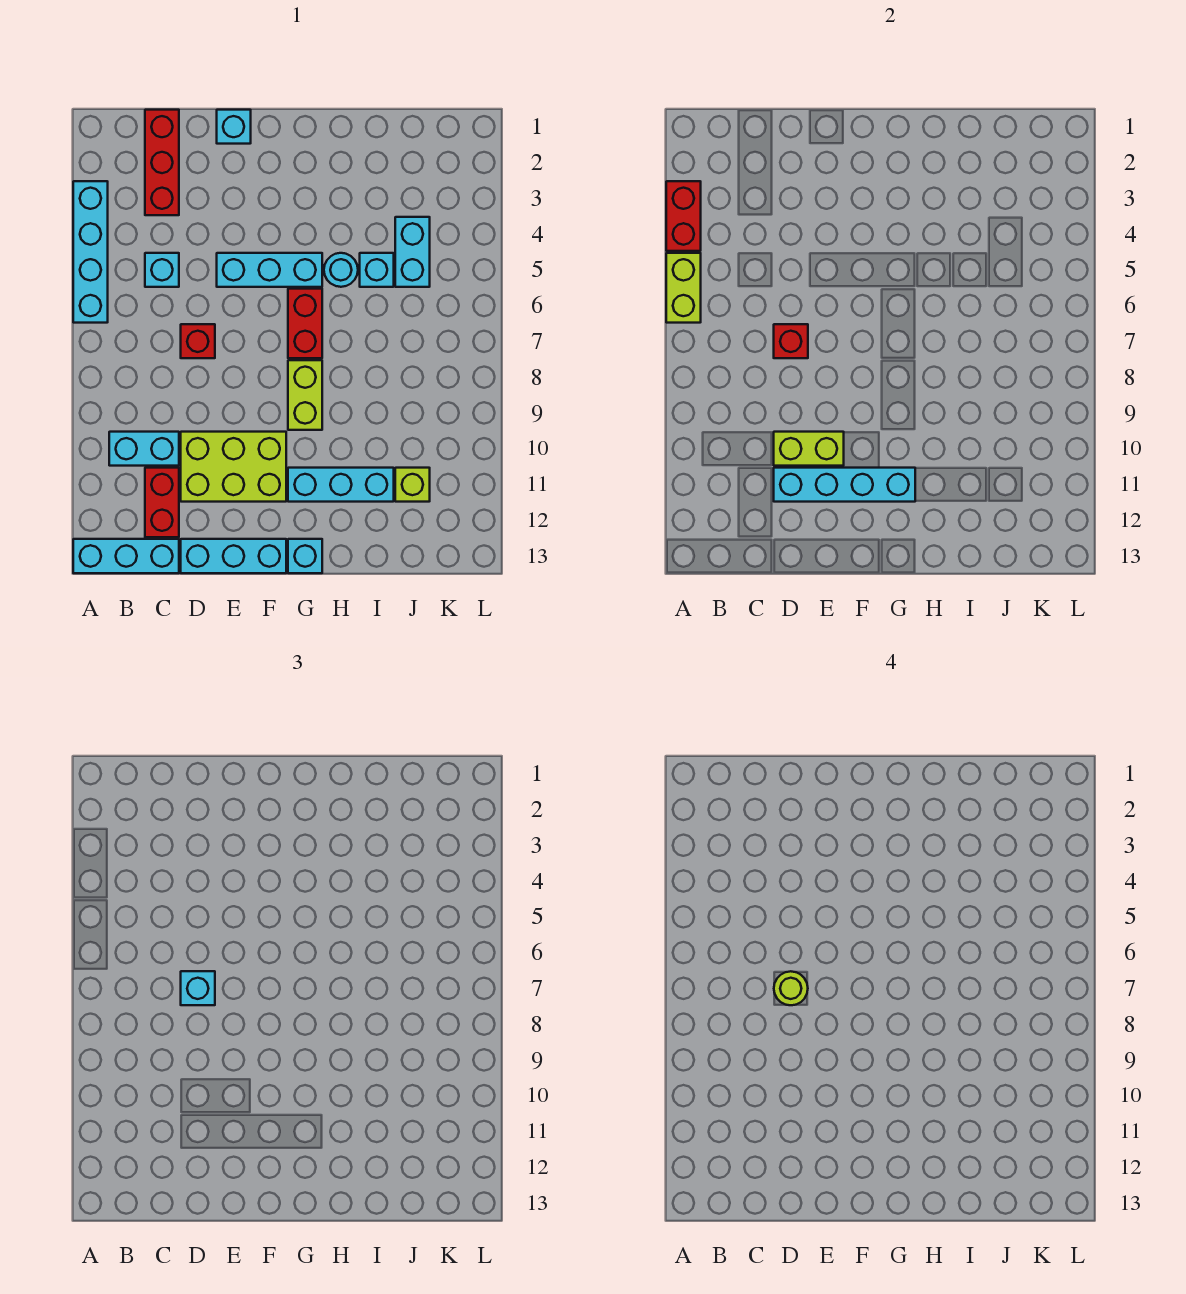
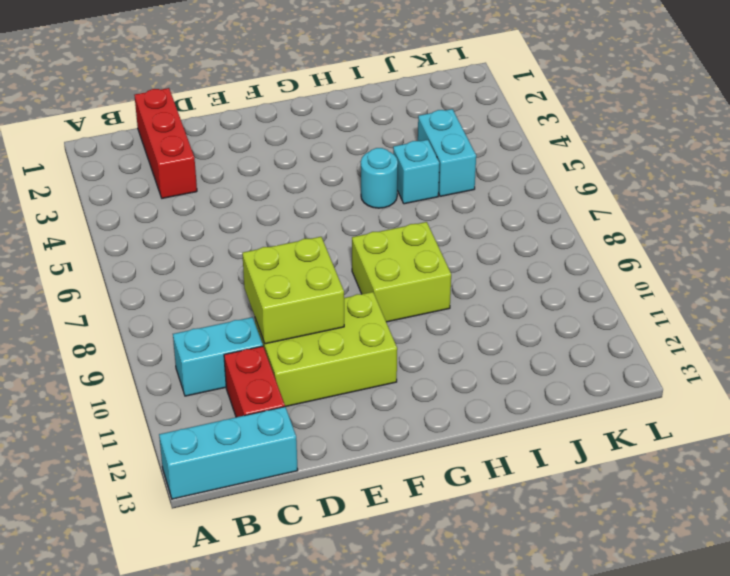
lime brick D9:E10 level 2 -> lime brick D10:E10 level 2
lime brick G8:H9 level 1 -> lime brick G8:G9 level 1
none -> cyan brick A3:A6 level 1
none -> cyan brick C5 level 1
none -> red brick D7 level 1

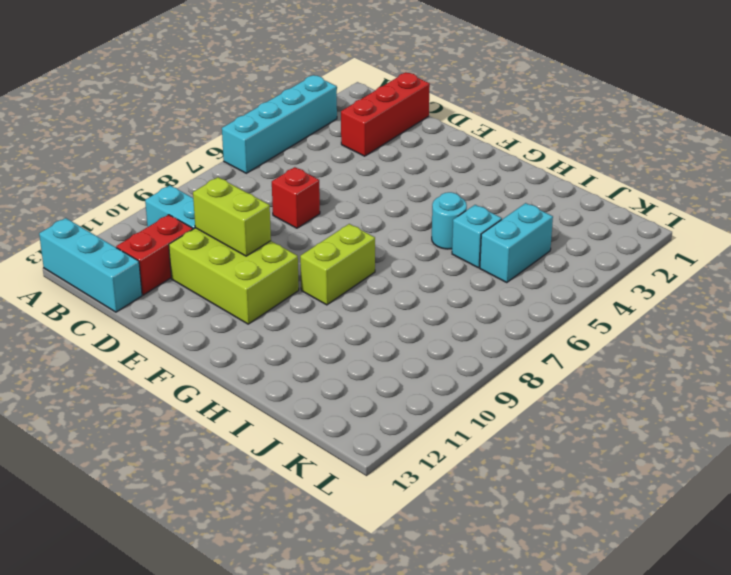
none -> cyan brick C5 level 1
none -> cyan brick D13:F13 level 1
none -> cyan brick E1 level 1

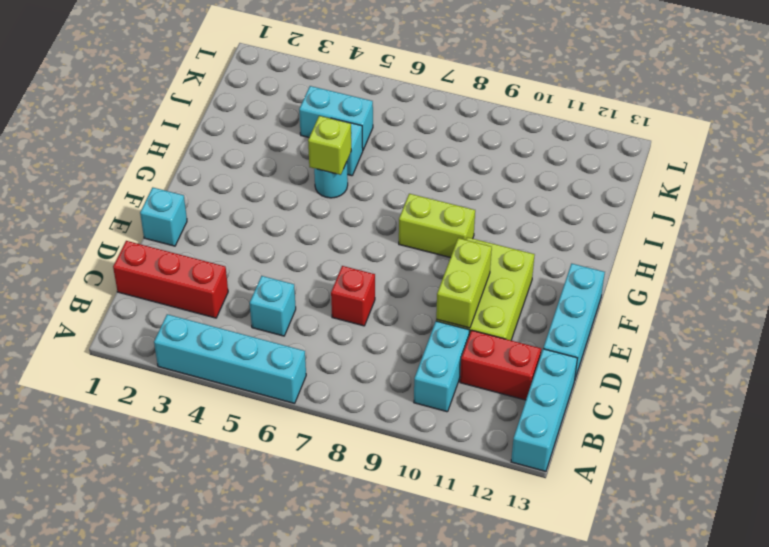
lime brick H5 level 2 -> lime brick J11 level 1
none -> cyan brick E5:G5 level 1
none -> red brick G6:G7 level 1
none -> cyan brick G11:I11 level 1

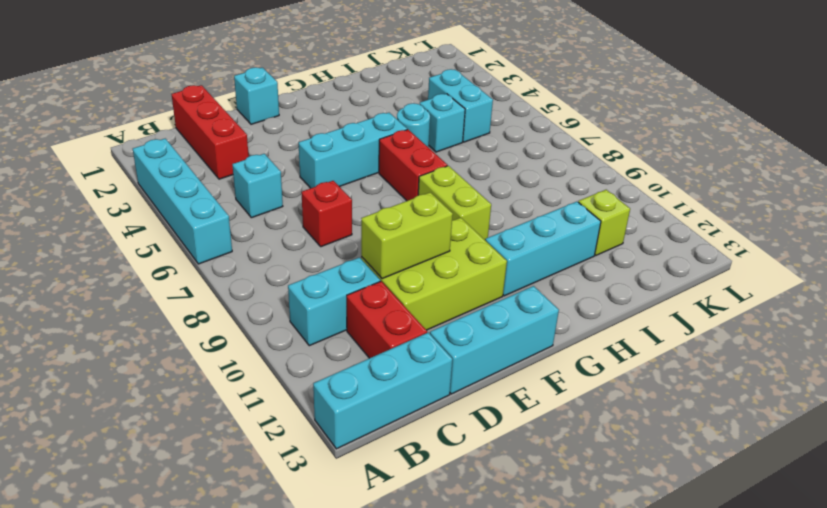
none -> cyan brick G13 level 1
none -> red brick A3:A4 level 2
none -> lime brick A5:A6 level 2

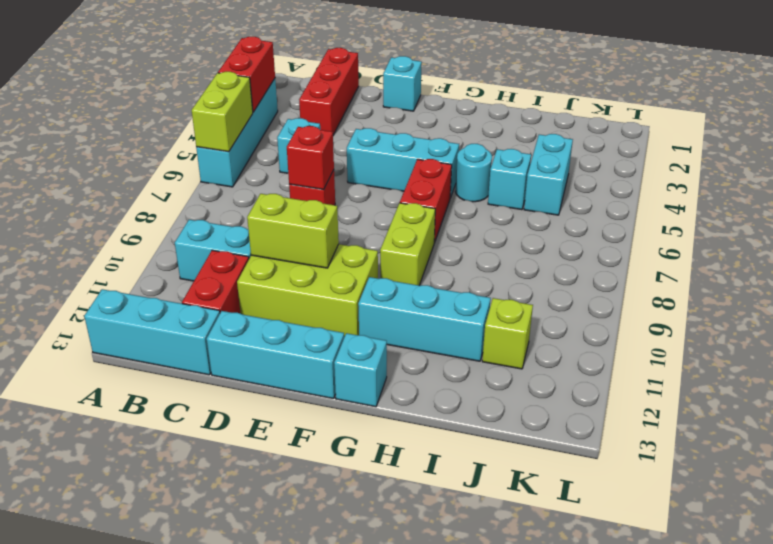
none -> cyan brick D11:G11 level 2
none -> cyan brick D7 level 3
none -> lime round brick D7 level 4

